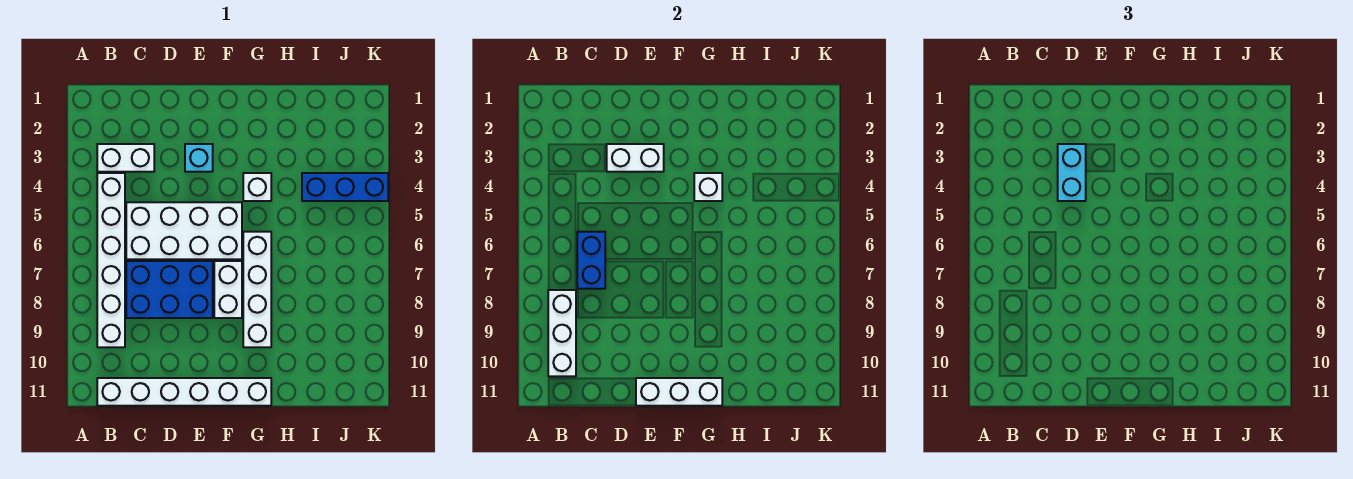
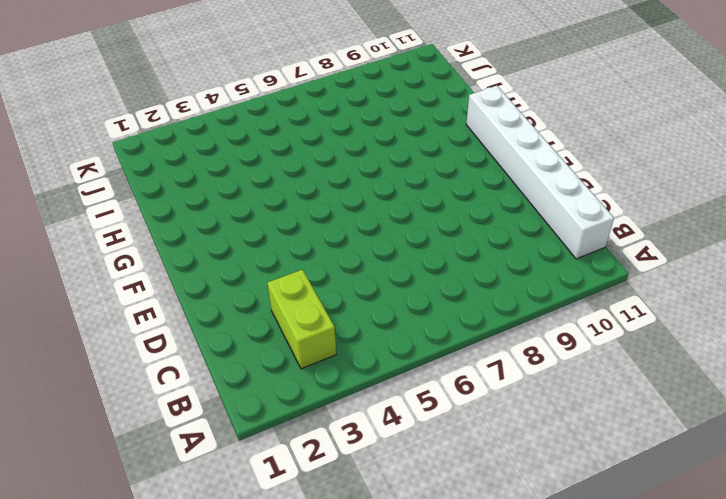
lime brick B3:C3 level 1 -> white brick B3:C3 level 1
none -> white brick B4:B9 level 1
none -> white brick C5:F6 level 1
none -> blue brick C7:E8 level 1

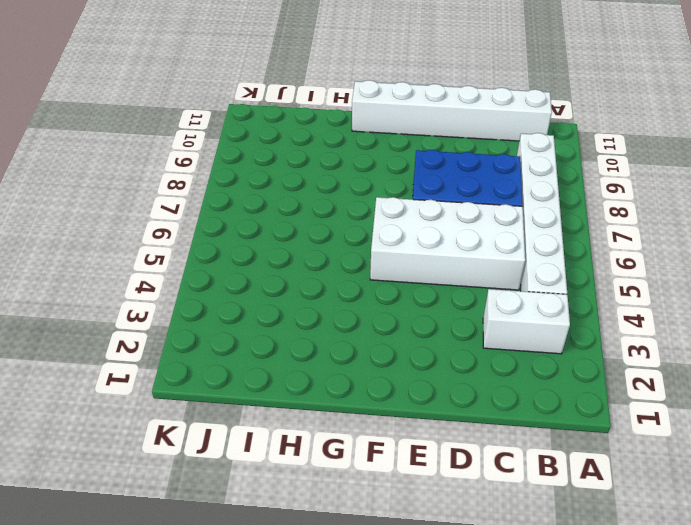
none -> cyan brick E3 level 1
none -> white brick F7:F8 level 1
none -> white brick G4 level 1

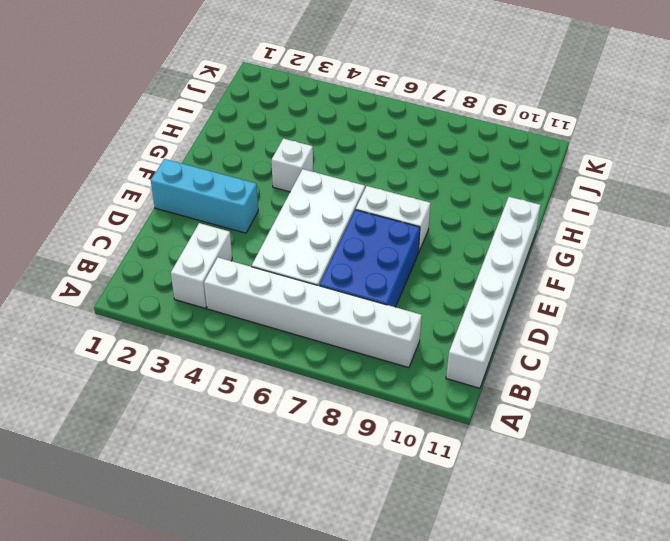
cyan brick E1:E3 level 1 -> cyan brick E3 level 1
none -> white brick G6:G9 level 1
none -> blue brick I4:K4 level 1
none -> white brick B8:B10 level 2

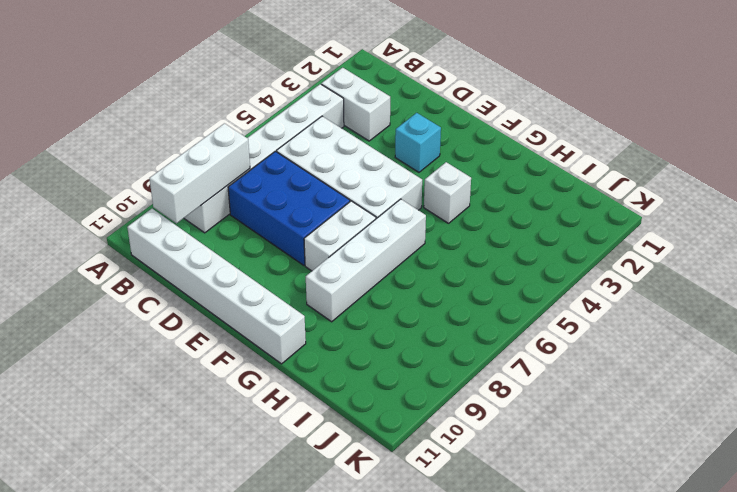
none -> blue brick I4:K4 level 1
none -> blue brick C6:C7 level 2
none -> white brick D3:E3 level 2

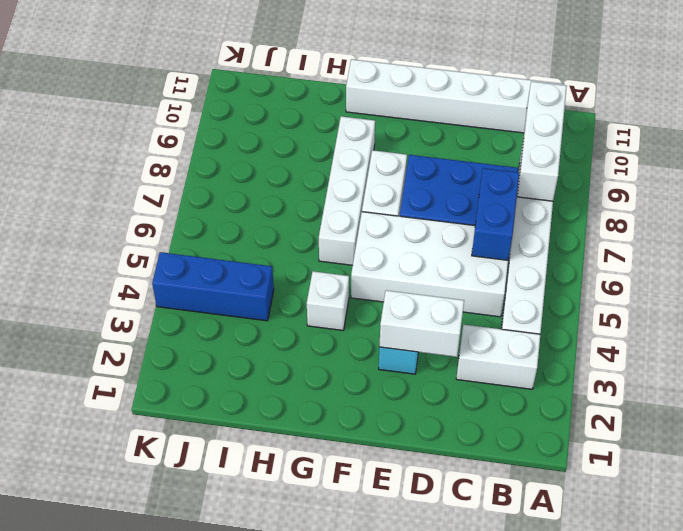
none -> white brick E11:G11 level 2
none -> white brick G4 level 2
none -> cyan brick D3:D4 level 3

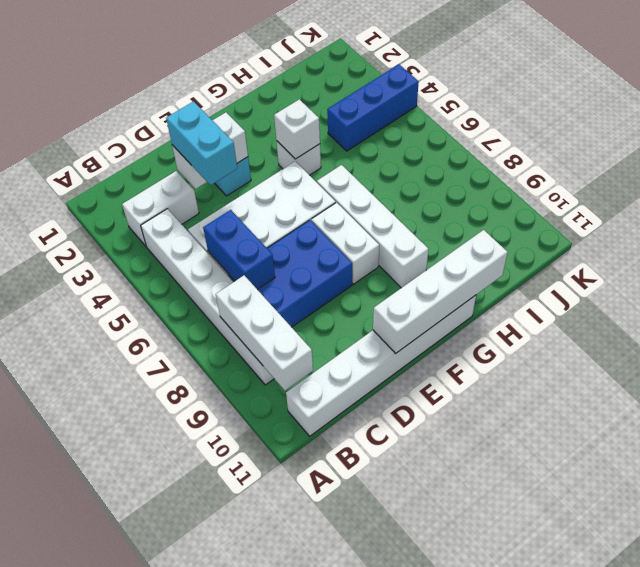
white brick E11:H11 level 2 -> white brick E11:G11 level 2

